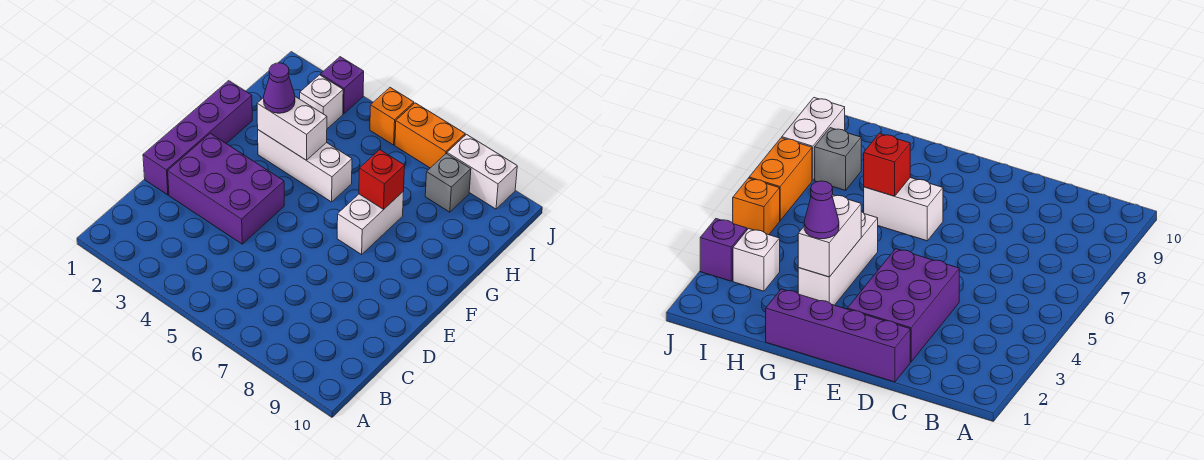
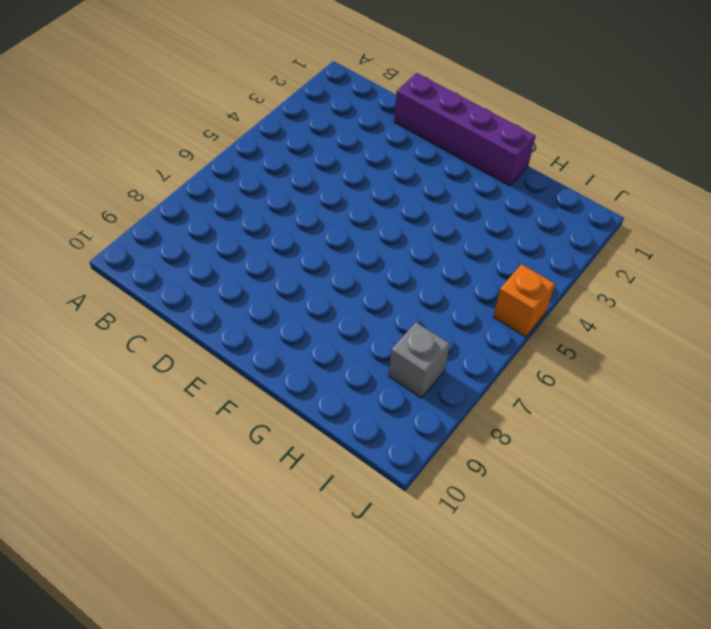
none -> purple brick D2:E4 level 1
none -> white brick F7:G7 level 1
none -> white brick G3:G5 level 1

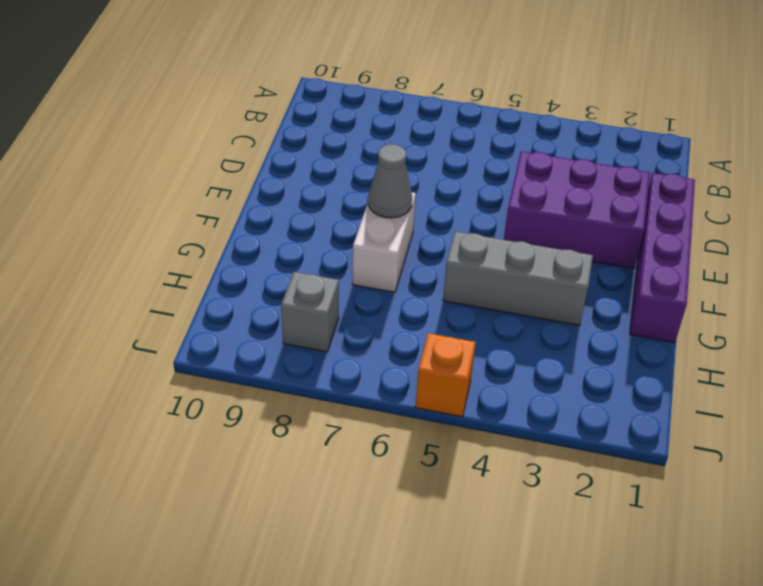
grey cone F7 level 2 -> none
grey brick G3:G5 level 1 -> white brick G3:G5 level 1
none -> white brick I3 level 1
none -> purple brick J3 level 1
none -> orange brick J6:J7 level 1

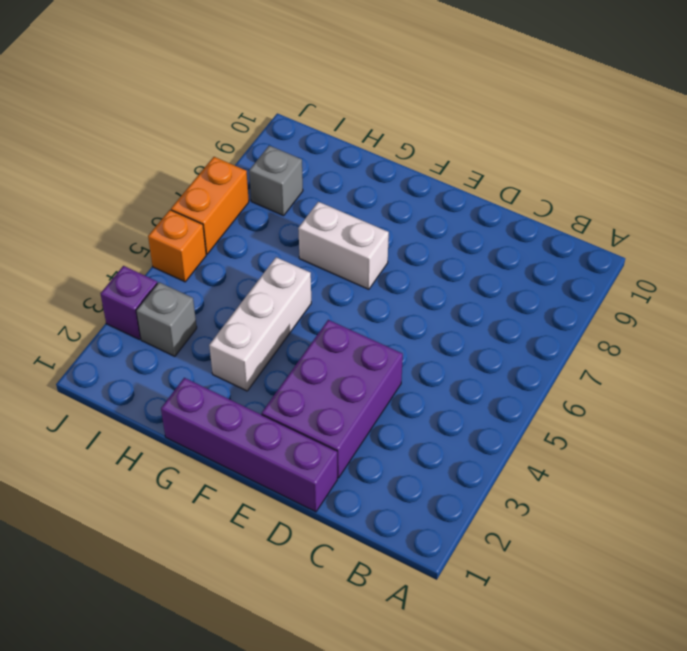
grey brick I3 level 1 -> white brick I3 level 1
none -> white brick J8:J9 level 1
none -> white brick G3:G4 level 2
none -> red brick G7 level 2

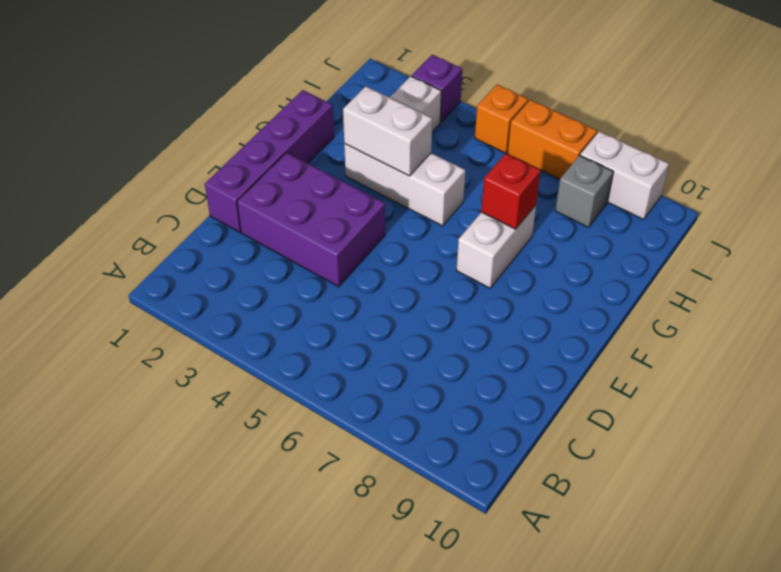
none -> purple cone G3 level 3

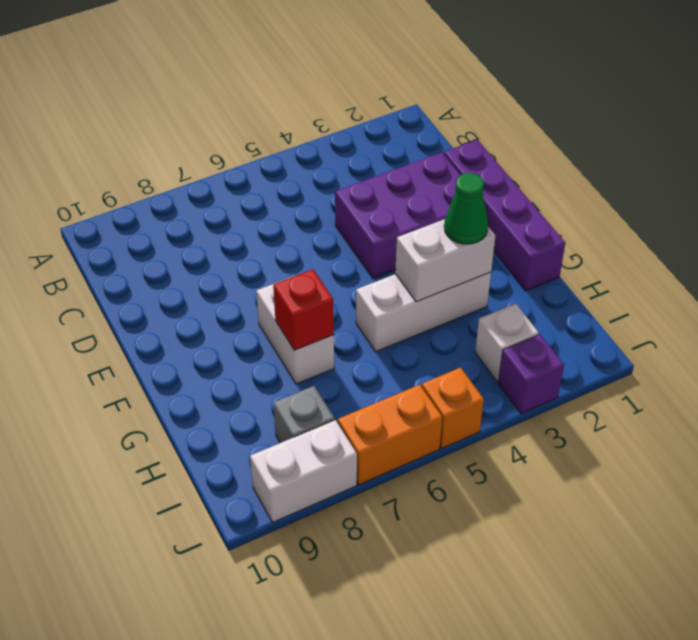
green cone G3 level 3 -> purple cone G3 level 3

